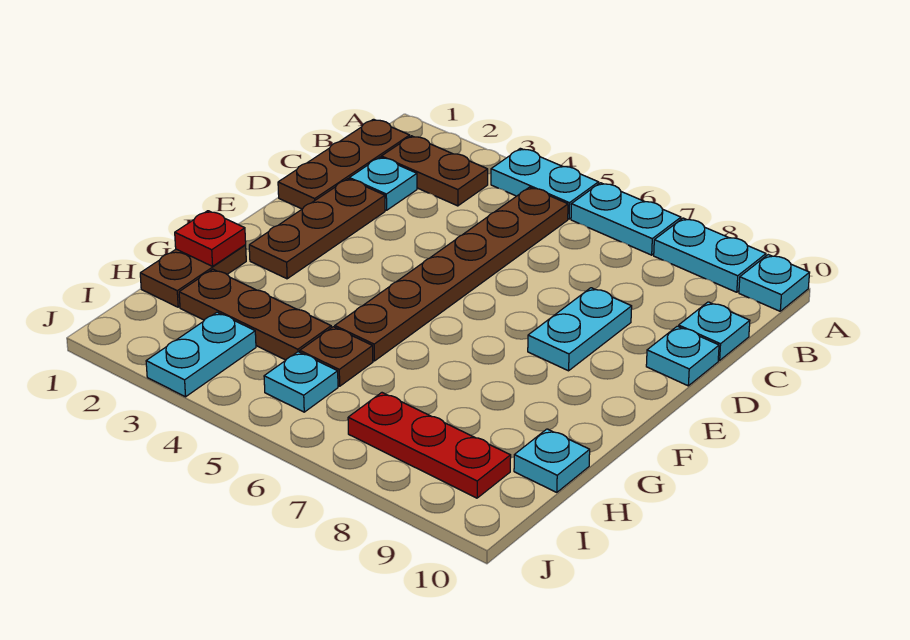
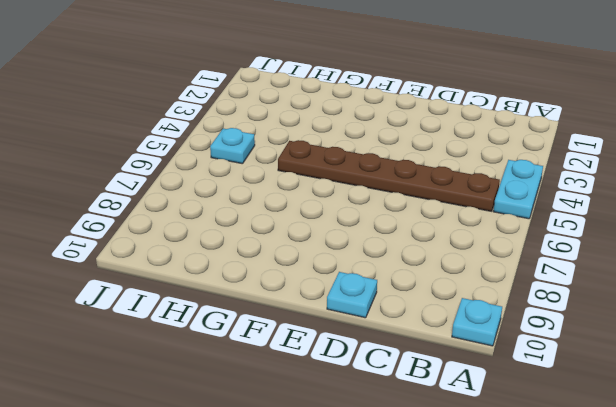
none -> cyan plate A6:A7 level 1
none -> cyan plate A8:A9 level 1
none -> brown plate B1:D1 level 1

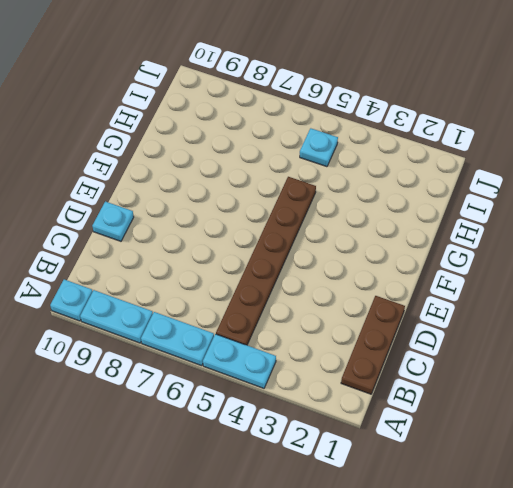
none -> brown plate B2:B3 level 1
none -> cyan plate C2 level 1
none -> cyan plate C10 level 1

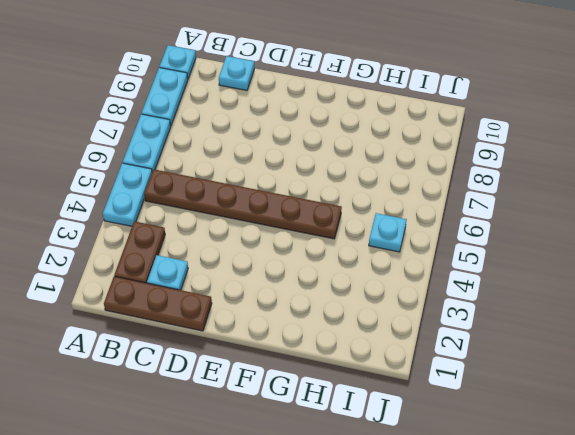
none -> brown plate D2:F2 level 1
none -> cyan plate D8:E8 level 1
none -> cyan plate D10 level 1

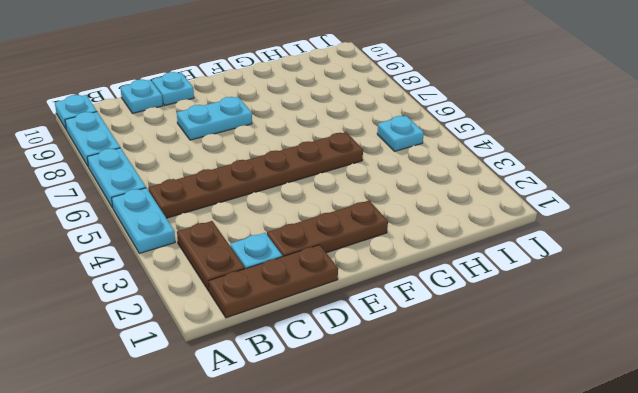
none -> brown plate G1:H1 level 1
none -> brown plate H2:H4 level 1
none -> brown plate H5 level 1

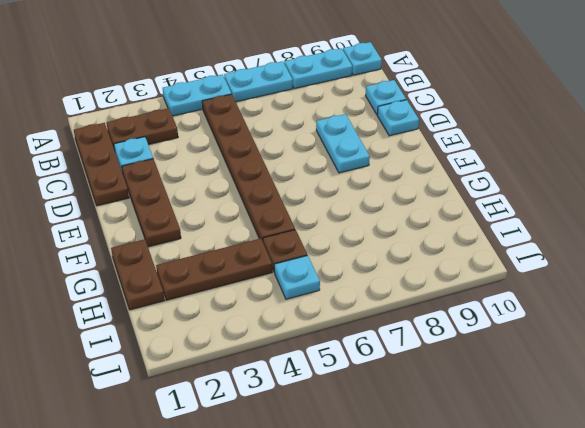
none -> cyan plate H10 level 1
none -> cyan plate I3:J3 level 1
none -> red plate I7:I9 level 1

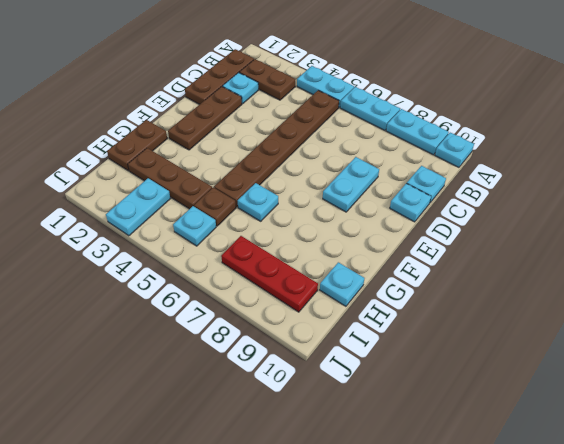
cyan plate G6 level 1 -> none
none -> red plate G1 level 2

